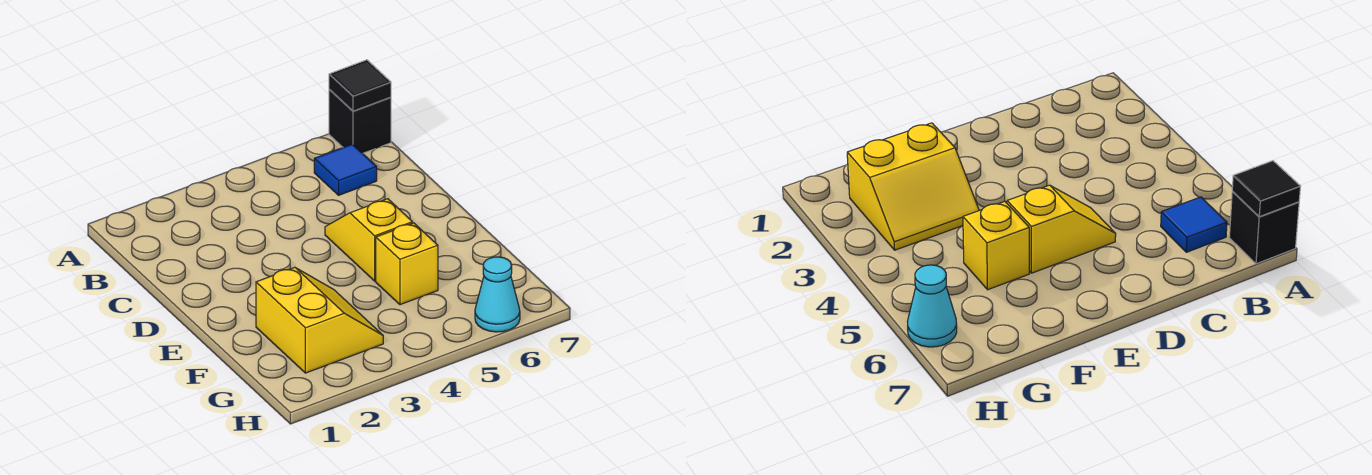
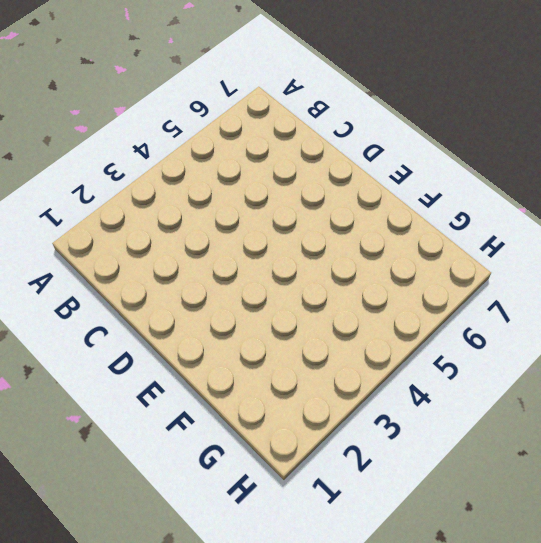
none -> black brick A7 level 1
none -> blue tile B6 level 1

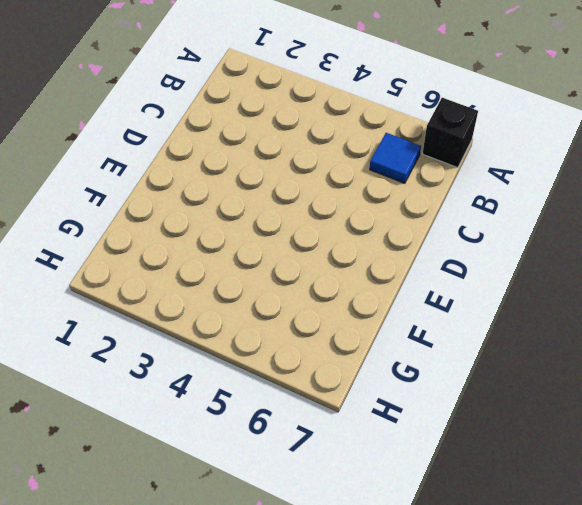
none -> yellow slope D5:E5 level 1 top E
none -> yellow slope F2:G3 level 1 top 2

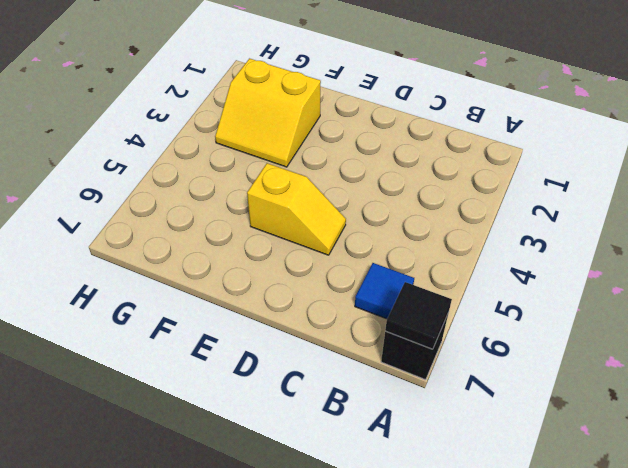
none -> yellow brick F5 level 1
none -> cyan cone H6 level 1

